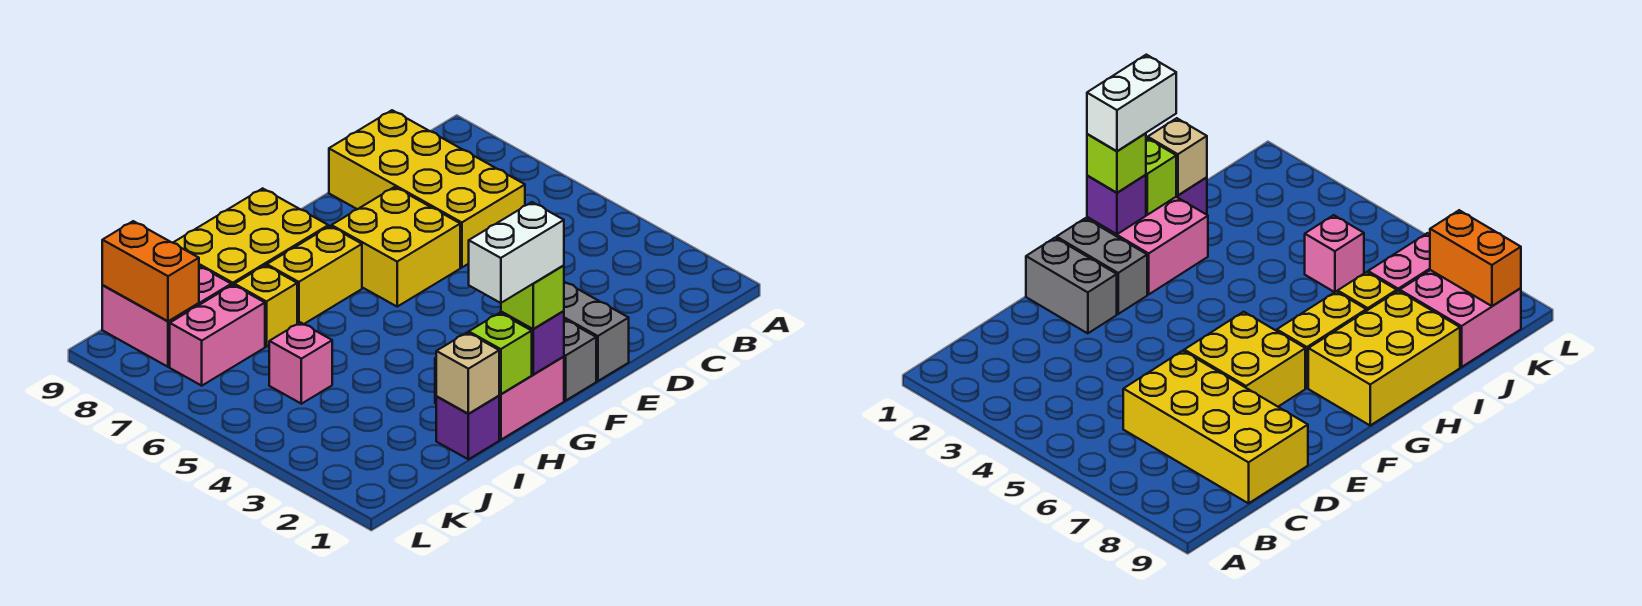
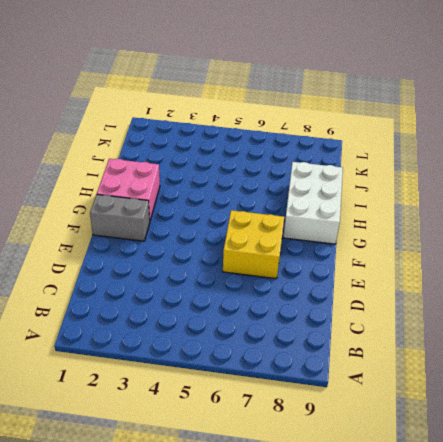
white brick G8:I9 level 1 -> yellow brick G8:I9 level 1
none -> yellow brick C6:D9 level 1
none -> grey brick E1:E2 level 1
none -> yellow brick G7:H7 level 1

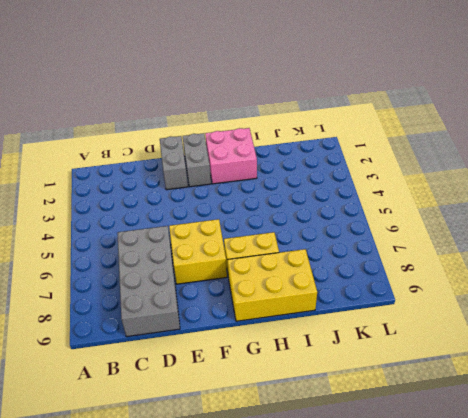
grey brick C6:D9 level 1 -> yellow brick C6:D9 level 1
none -> purple brick I1 level 1
none -> yellow brick I7 level 1
none -> pink brick J5 level 1

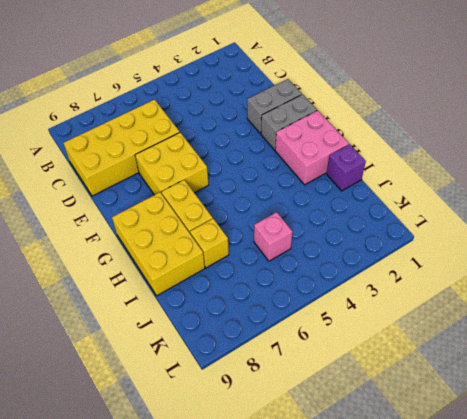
none -> pink brick J7:K7 level 1
none -> pink brick J8:K9 level 1
none -> purple brick G1 level 2

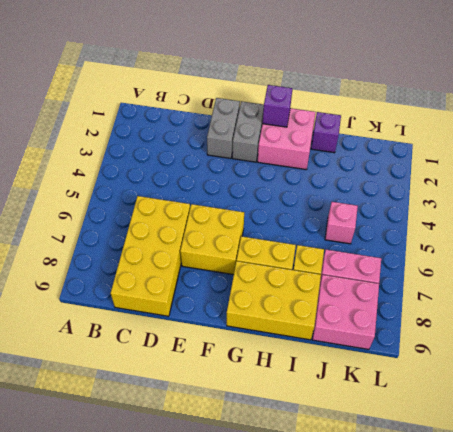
none -> lime brick H1 level 2
none -> tan brick I1 level 2
none -> orange brick K8:K9 level 2

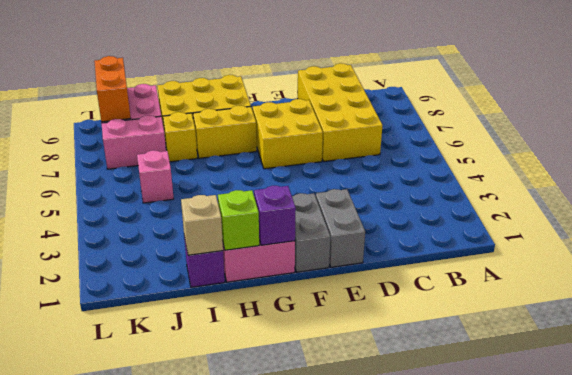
none -> lime brick G1 level 3
none -> white brick G1:H1 level 4

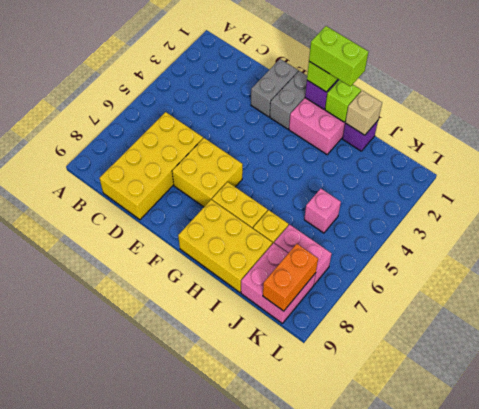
lime brick G1:H1 level 4 -> white brick G1:H1 level 4

